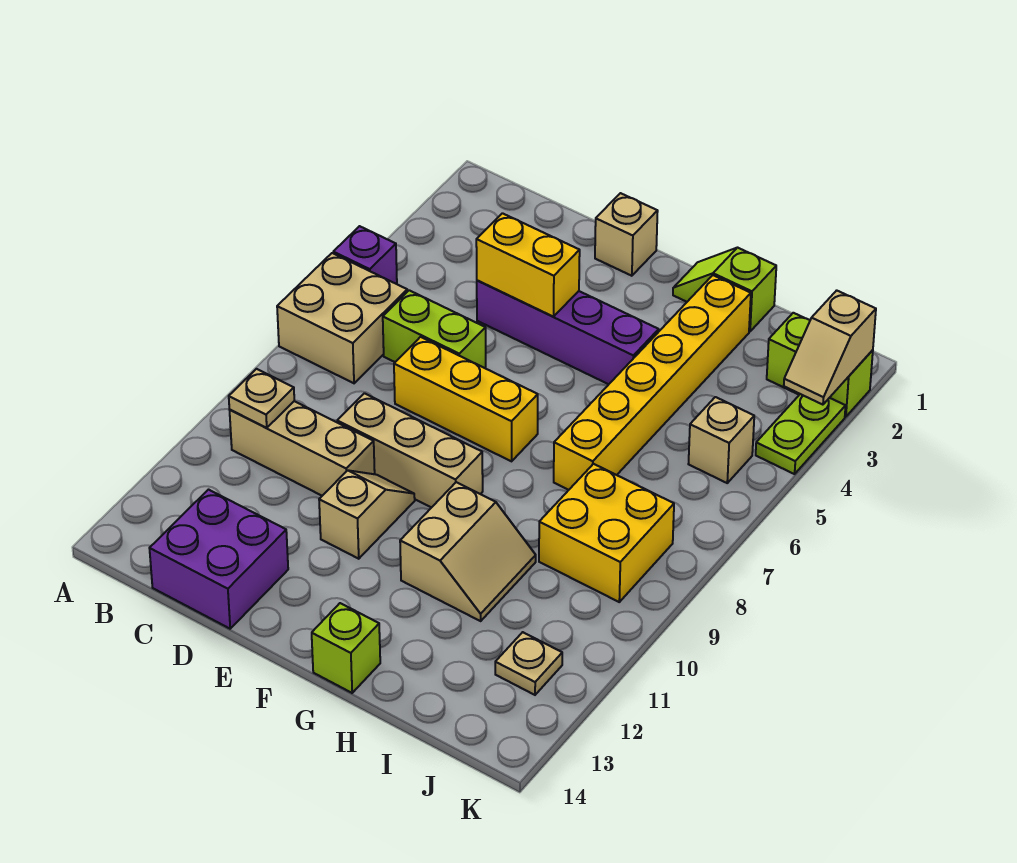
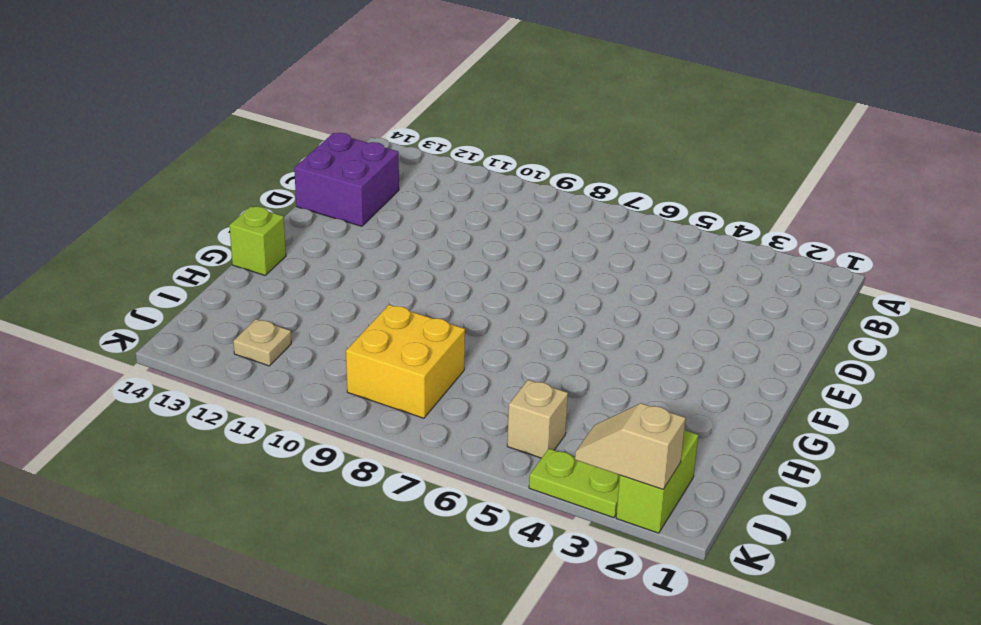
none -> purple brick A5 level 1
none -> tan brick A6:B7 level 1
none -> tan brick B10:D10 level 1

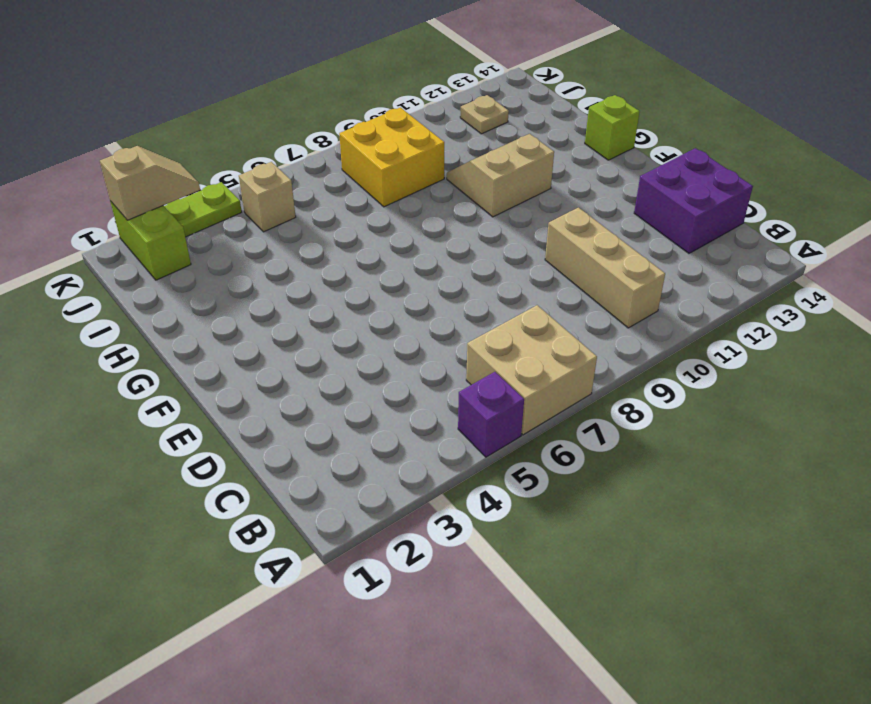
none -> lime brick C6:D6 level 1
none -> purple brick D4:G4 level 1
none -> yellow brick D7:F7 level 1

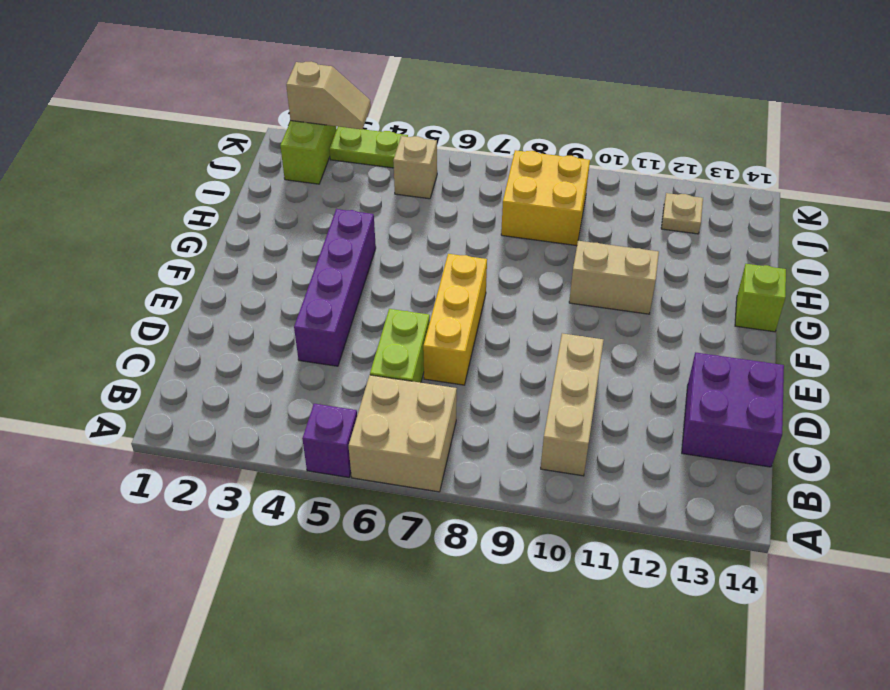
none -> tan brick D9:F9 level 1
none -> tan brick E1 level 1
none -> tan slope E10:E11 level 1 top 11

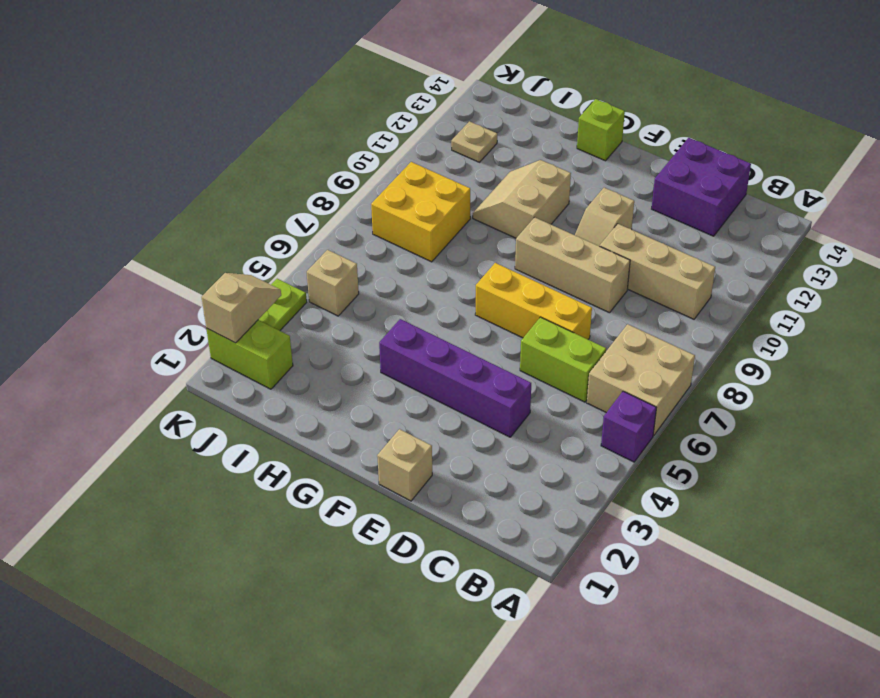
none -> lime slope G1:H1 level 1 top H
none -> yellow brick H2:H7 level 1
none -> tan plate B10 level 2

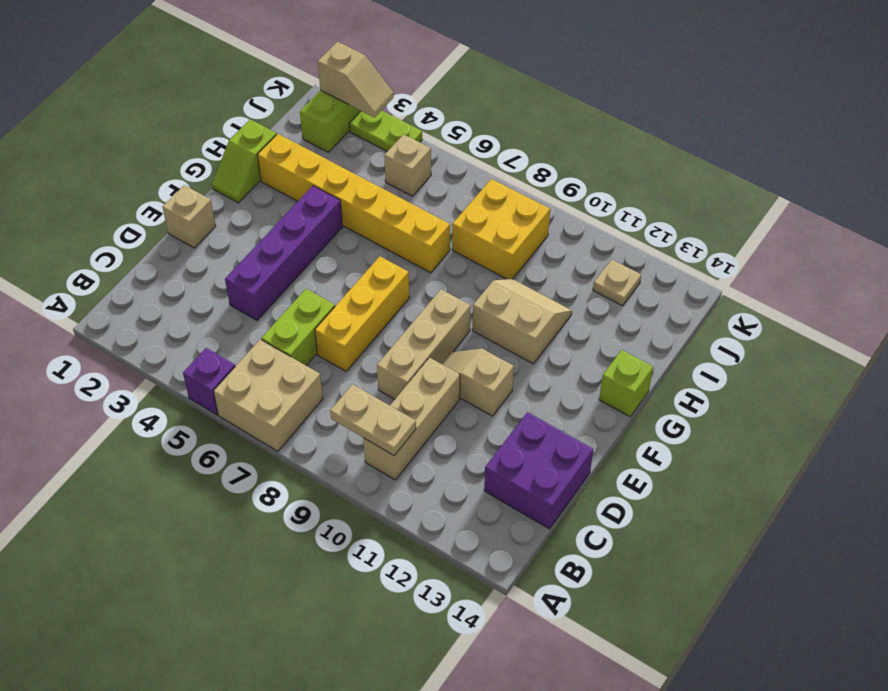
tan plate B9:B10 level 2 -> tan plate B10 level 2
none -> yellow brick D4:E4 level 2

